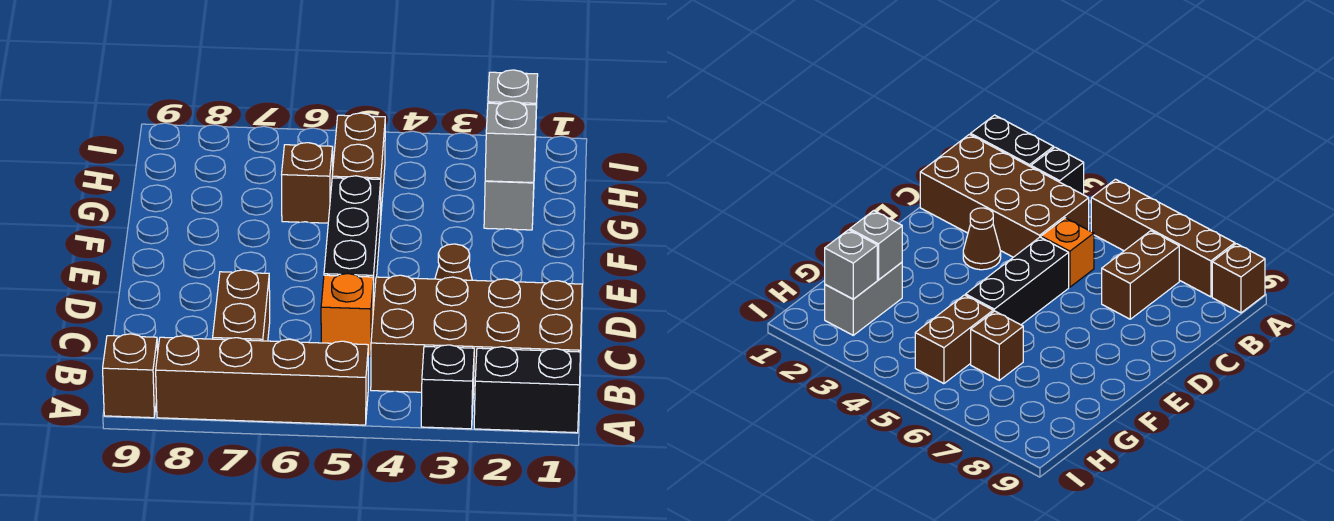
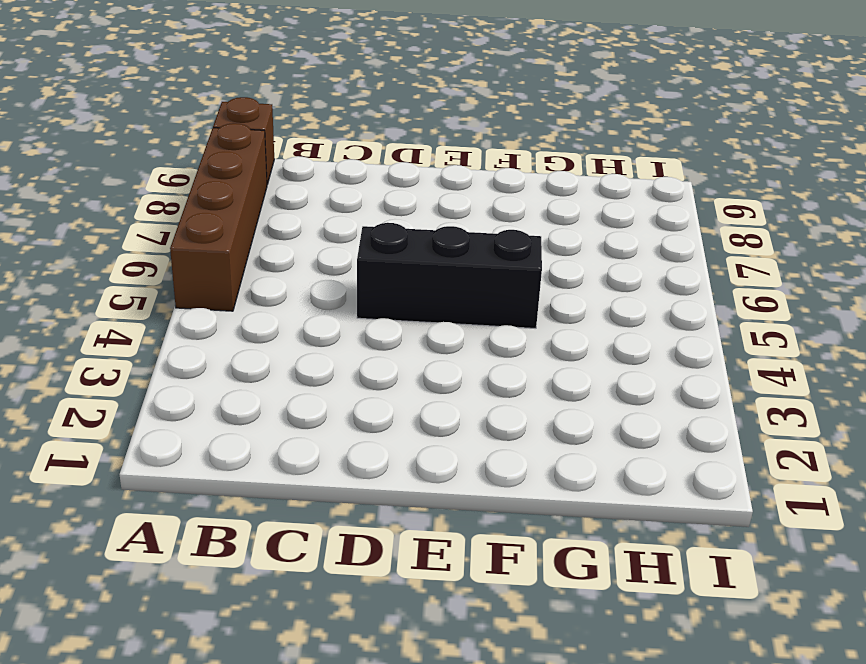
none -> black brick A1:A2 level 1
none -> black brick A3 level 1
none -> brown brick B1:C4 level 1

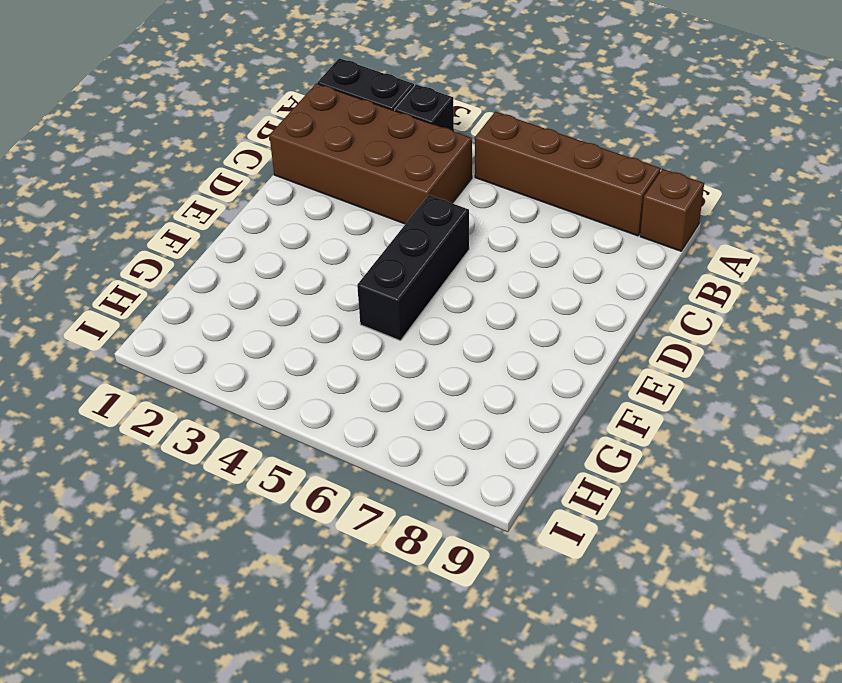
none -> brown brick B7:C7 level 1
none -> orange brick C5 level 1
none -> brown cone D3 level 1

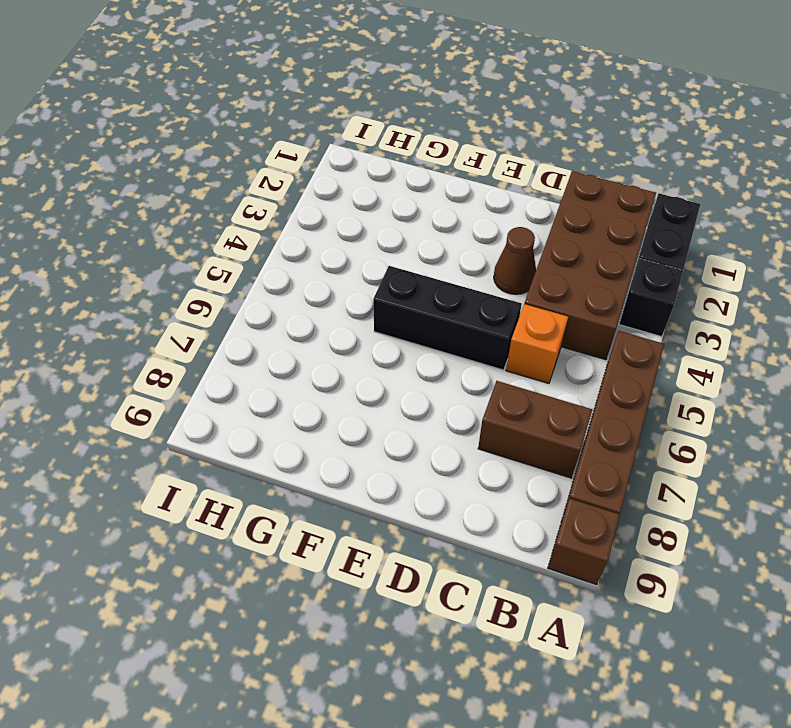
none -> grey brick G2:H2 level 1
none -> brown brick G5:H5 level 1
none -> brown brick G6 level 1

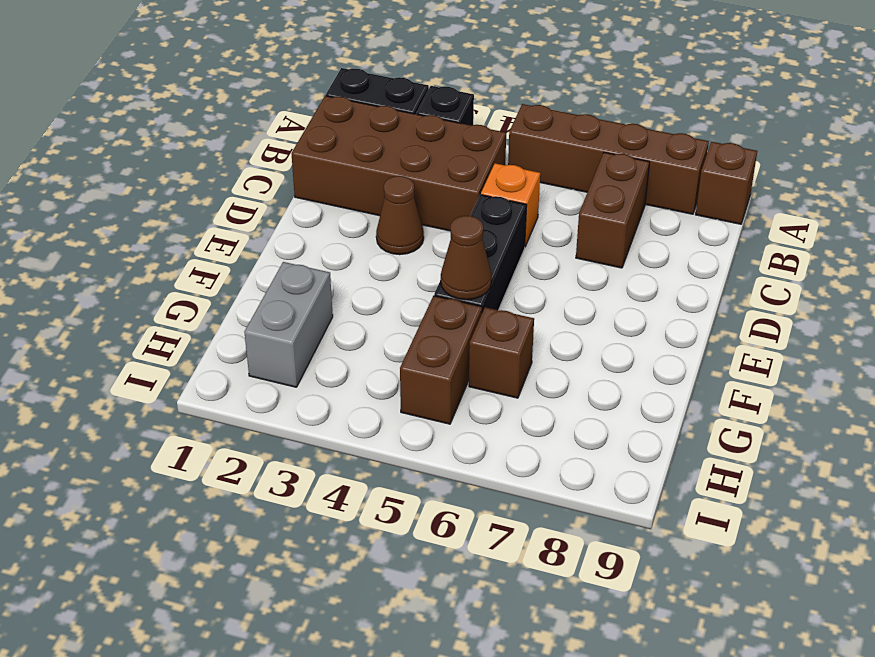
brown cone F5 level 2 -> none
none -> grey brick G2 level 2
none -> grey brick H2 level 2

